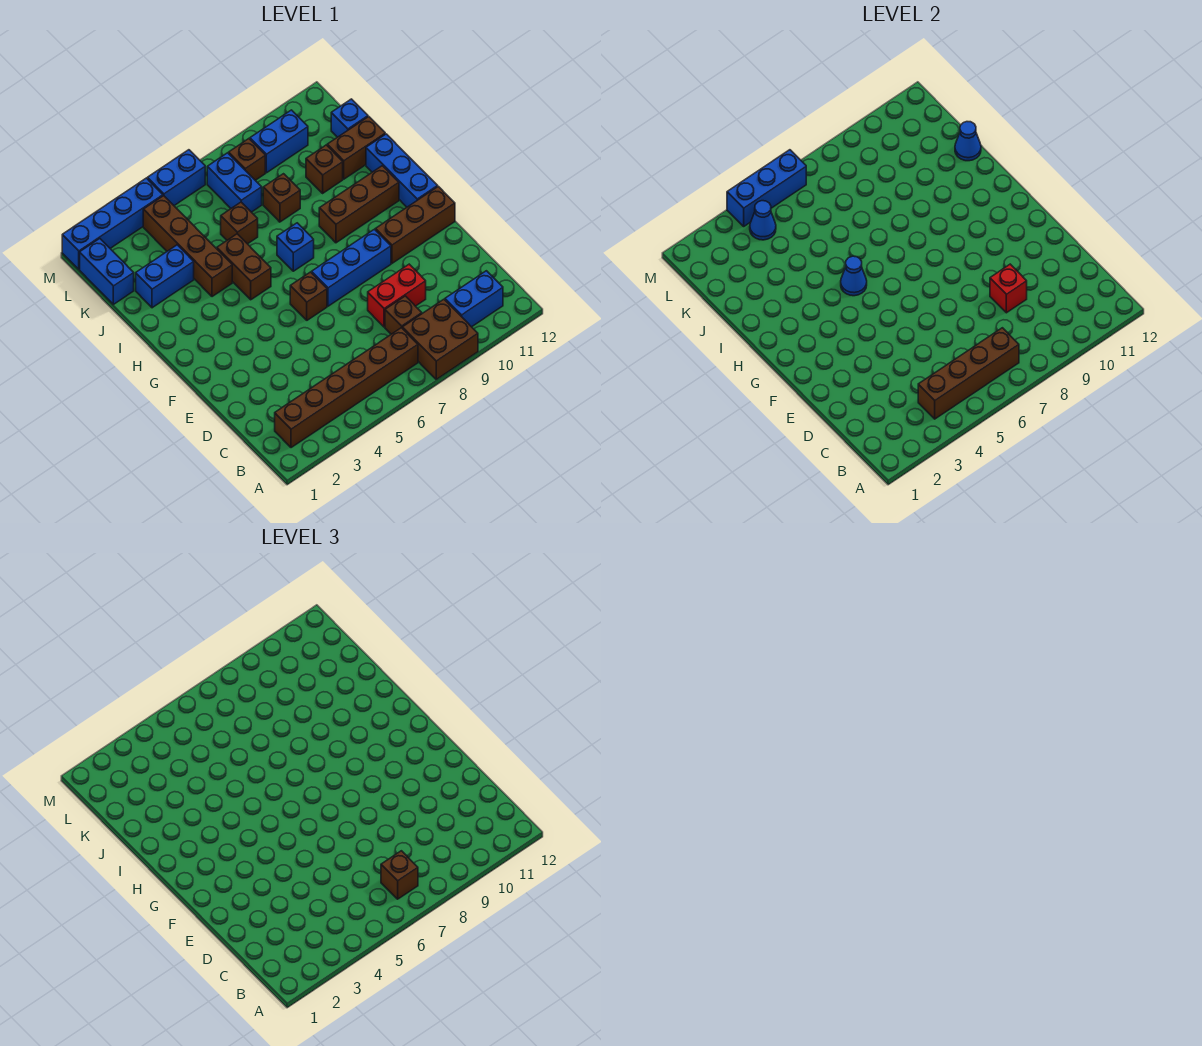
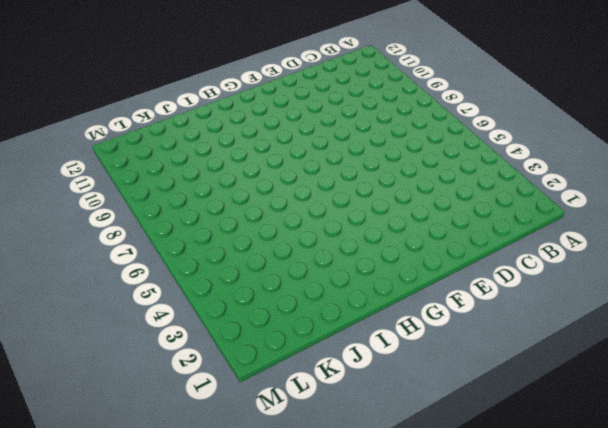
none -> brown brick A8:B9 level 1
none -> brown brick B2:B7 level 1
none -> blue brick B10:B11 level 1
none -> brown brick C8 level 1

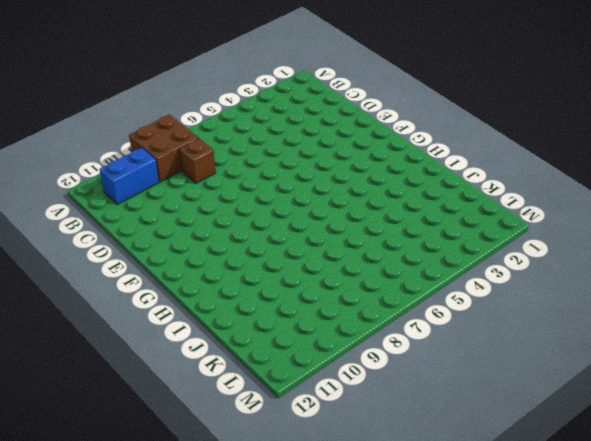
none -> brown brick B2:B7 level 1
none -> red brick D8:D9 level 1
none -> brown brick F6 level 1
none -> blue brick F7:F9 level 1

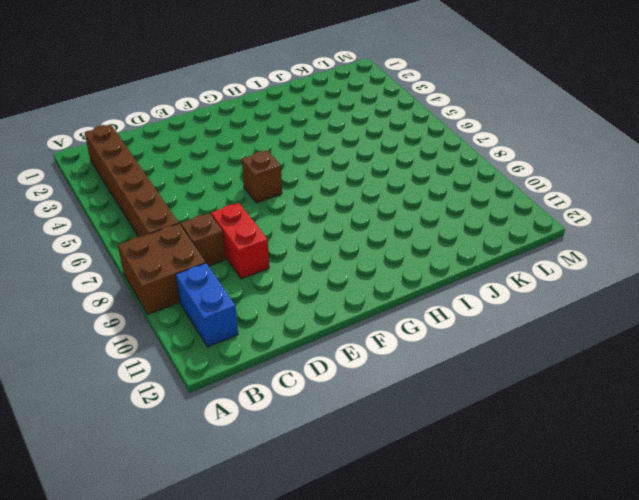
none -> blue brick F7:F9 level 1
none -> brown brick F10:F12 level 1
none -> blue brick G12:I12 level 1
none -> brown brick H5:I5 level 1

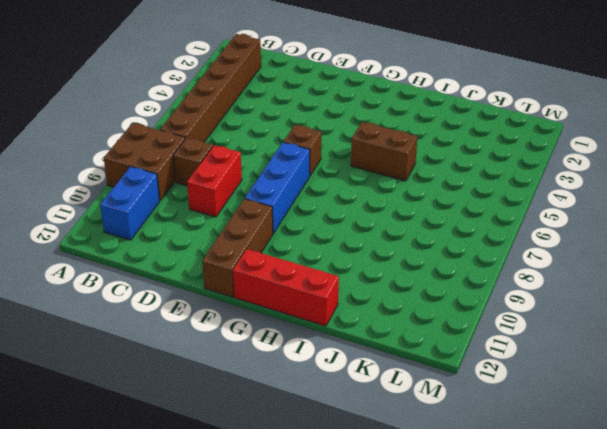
red brick G12:I12 level 1 -> blue brick G12:I12 level 1
none -> blue brick H7 level 1
none -> brown brick H9:H11 level 1
none -> brown brick I4:L4 level 1
none -> blue brick J2:J3 level 1

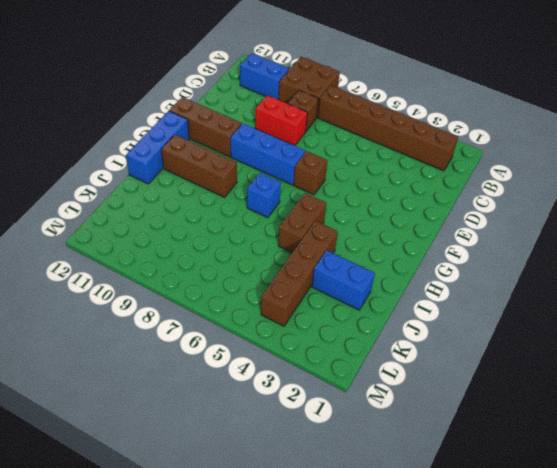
none -> brown brick J6 level 1
none -> brown brick J8 level 1
none -> brown brick J10 level 1
none -> brown brick J11:J12 level 1

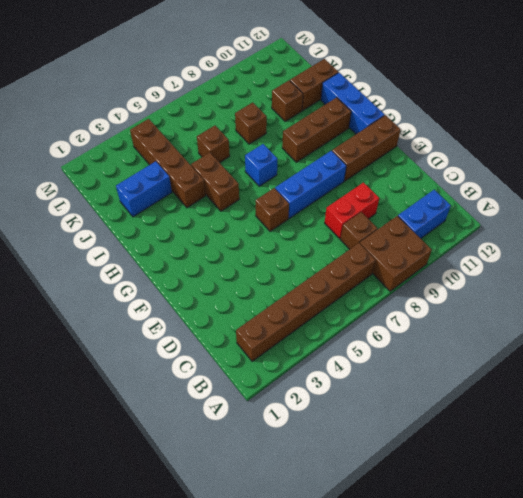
none -> blue brick K1:L1 level 1
none -> blue brick K7:L7 level 1
none -> blue brick K12 level 1
none -> brown brick L8 level 1

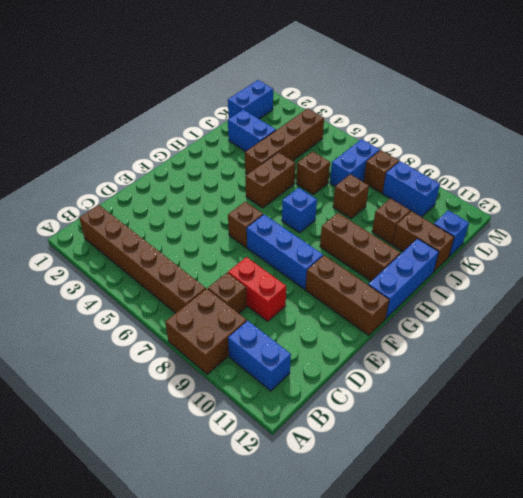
none -> blue brick M1:M4 level 1
none -> blue brick M5:M6 level 1
none -> brown brick B4:B7 level 2
none -> red brick D9 level 2

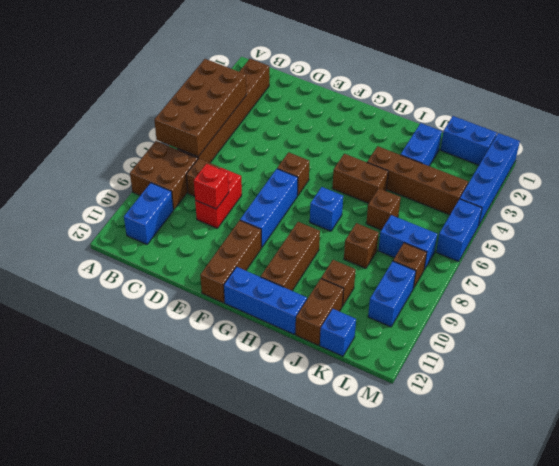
brown brick A4:B7 level 2 -> brown brick B4:B7 level 2
none -> blue cone H5 level 2
none -> blue cone J12 level 2
none -> blue cone L4 level 2
none -> blue brick M4:M6 level 2

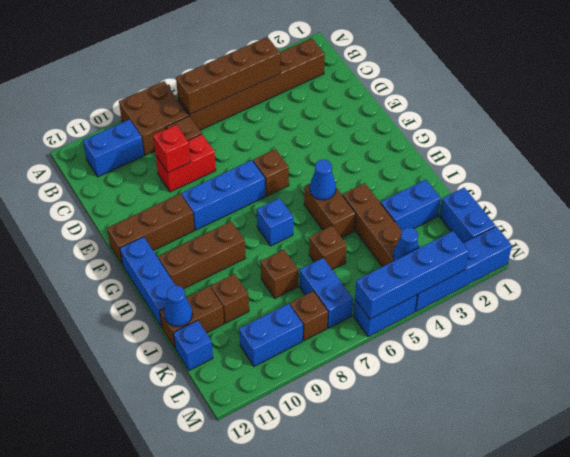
blue brick M3:M6 level 2 -> blue brick M4:M6 level 2
none -> brown brick B7 level 3

